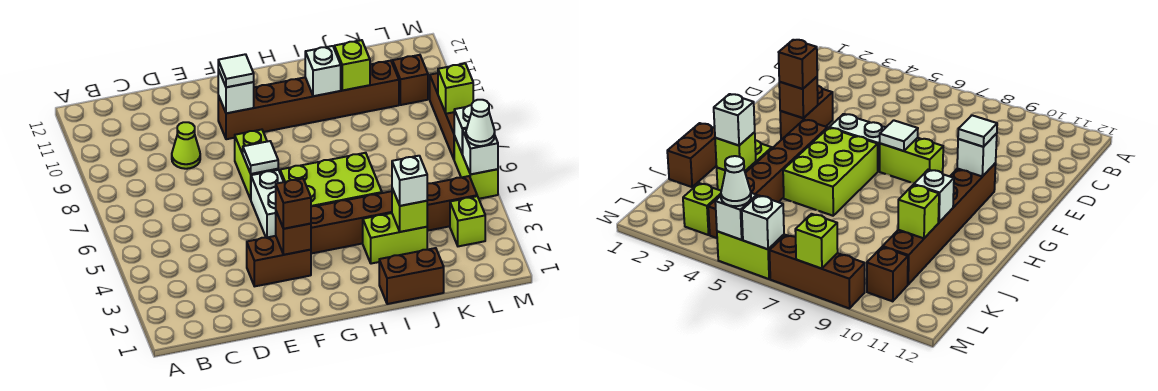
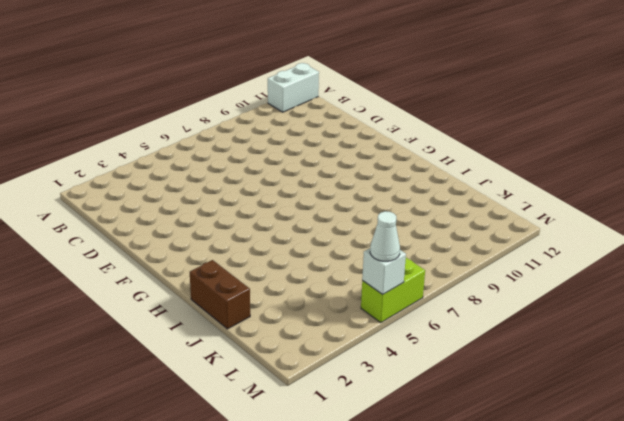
white brick A11:A12 level 1 -> white brick F5:F6 level 1
none -> lime cone D9 level 1
none -> brown brick E3:F3 level 1
none -> lime brick F7:F8 level 1

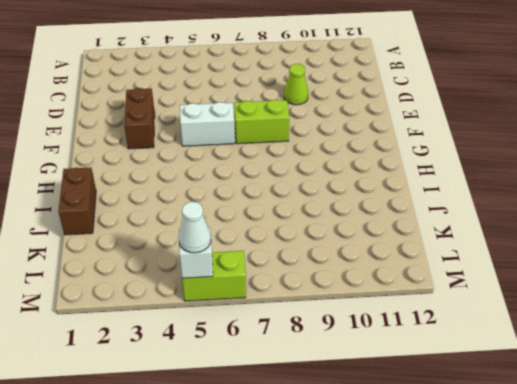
none -> brown brick F10:K10 level 1
none -> brown brick G4:L4 level 1
none -> lime brick G5:I6 level 1

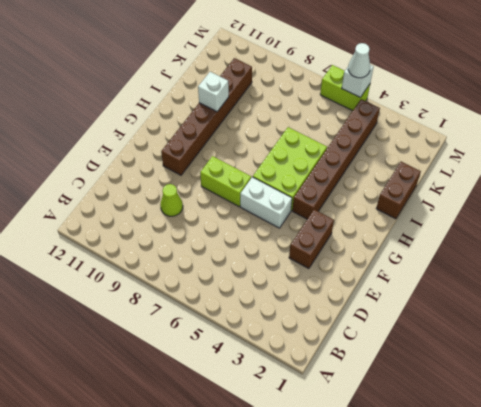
none -> lime brick I3:J3 level 1
none -> lime brick L3 level 1
none -> brown brick L10 level 1

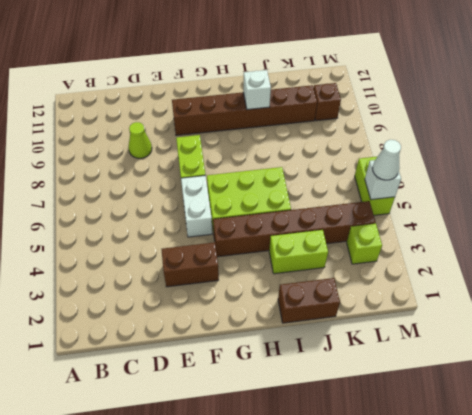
none -> brown brick M7:M9 level 1
none -> brown brick F3 level 2
none -> white tile F7 level 2

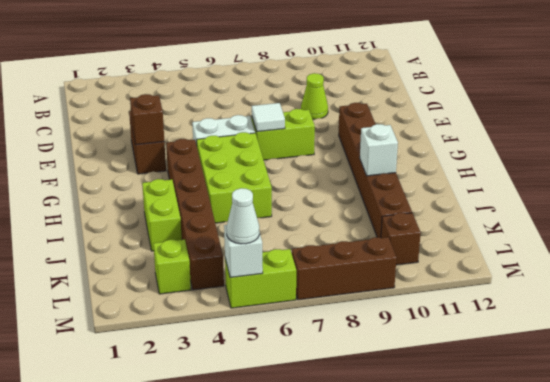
none -> brown brick I1:J1 level 1
none -> white brick F10 level 2
none -> lime brick J3 level 2

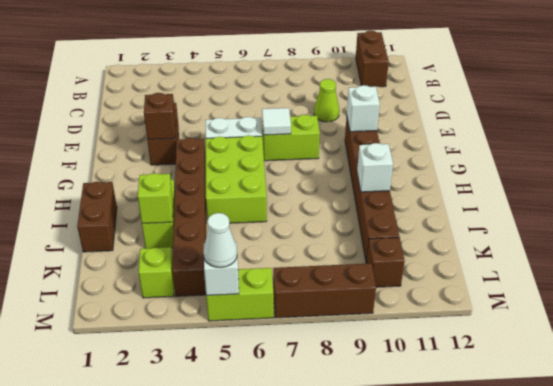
brown brick A11:B11 level 1 -> none
none -> lime brick J10 level 2
none -> white brick M6 level 2
none -> lime brick M8 level 2

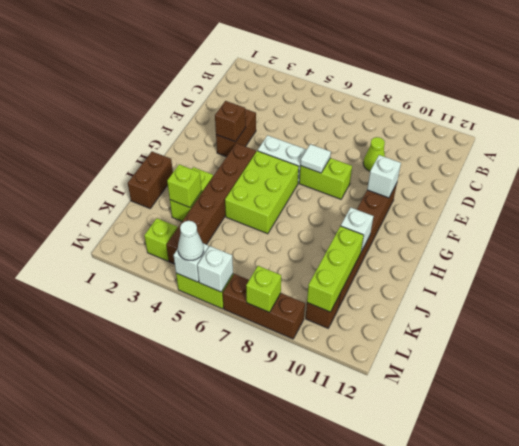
lime brick J10:L10 level 2 -> lime brick J10 level 2
none -> brown brick F3 level 3
none -> white tile F10 level 3
none -> white brick J3 level 3

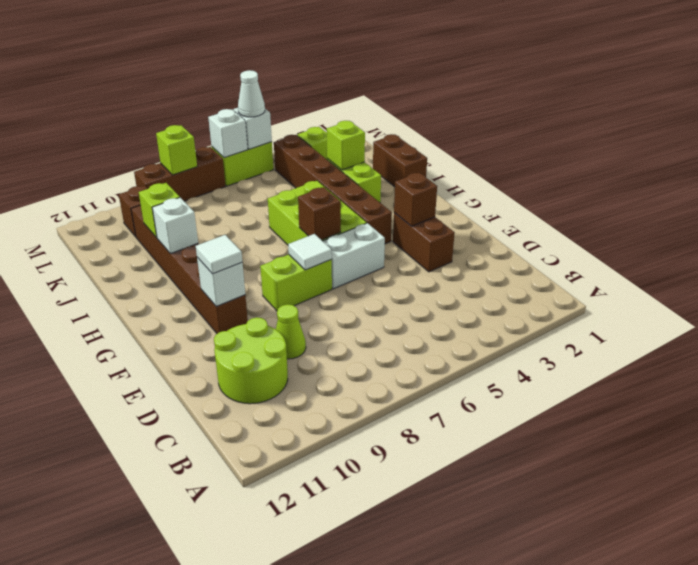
lime round brick C10:D11 level 1 -> none
brown brick G6 level 2 -> brown brick F3 level 3
none -> white brick J3 level 3

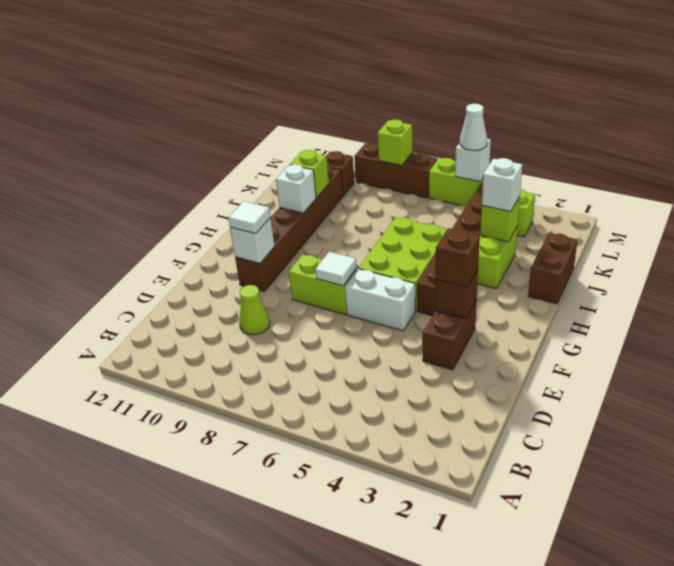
none -> white brick M6 level 2

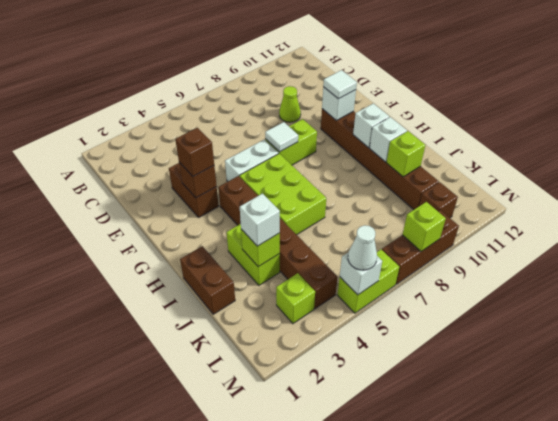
white brick H10 level 2 -> white brick M6 level 2

